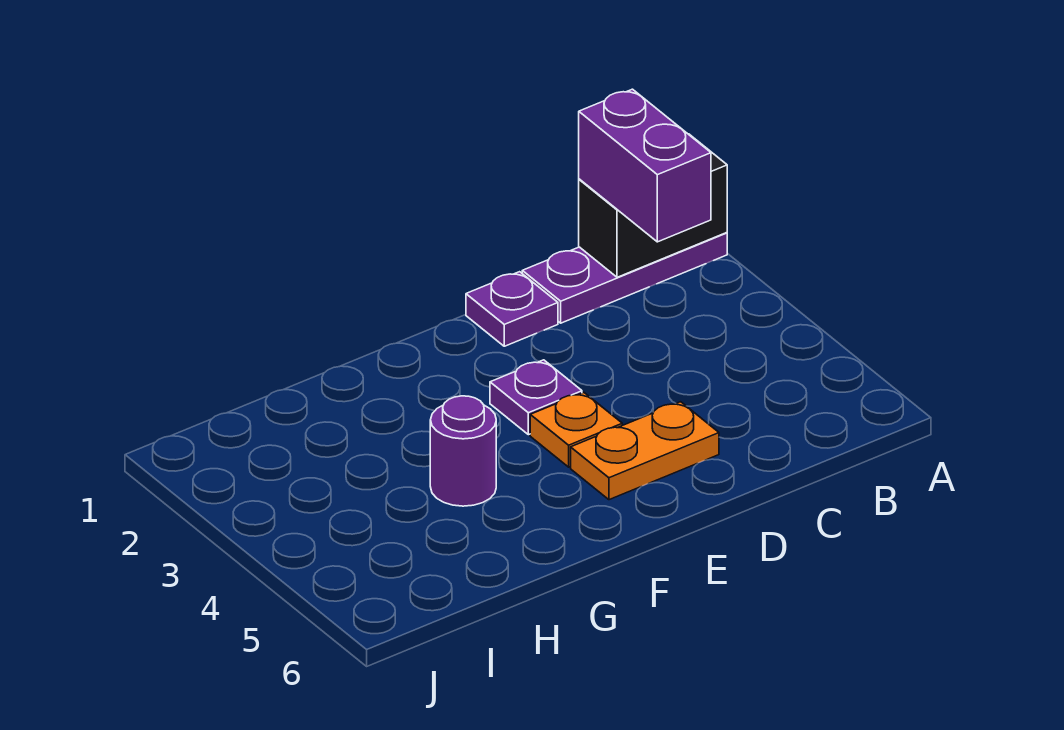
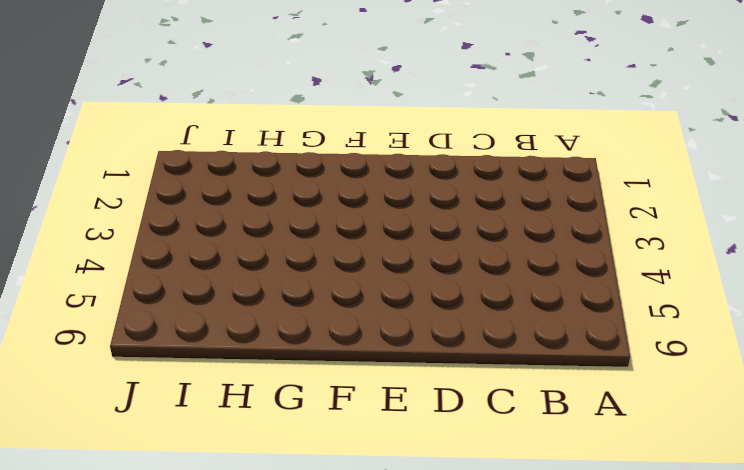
none -> purple plate A1:C1 level 1
none -> purple plate D1 level 1

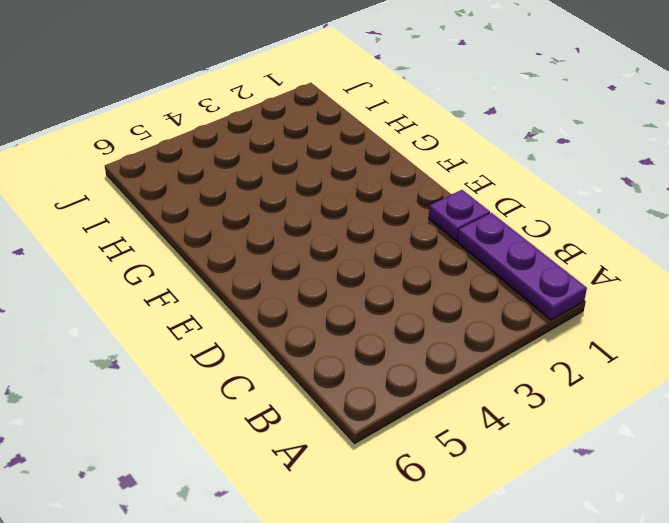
none -> orange plate D5:E5 level 1
none -> purple plate E3 level 1

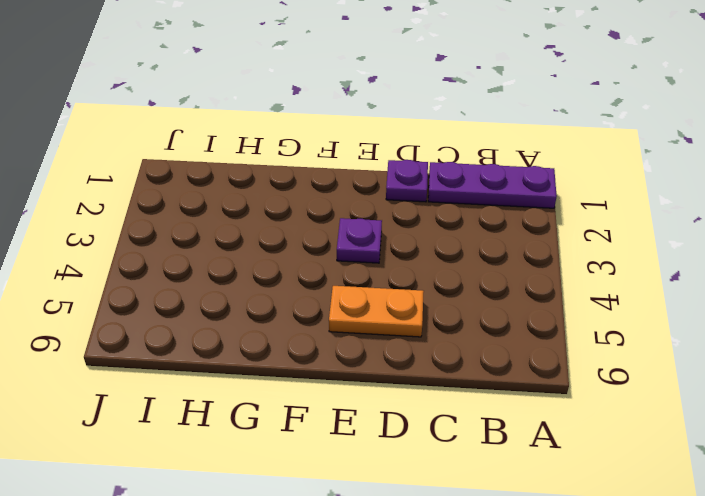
none -> orange plate E4 level 1
none -> purple round brick G4 level 1

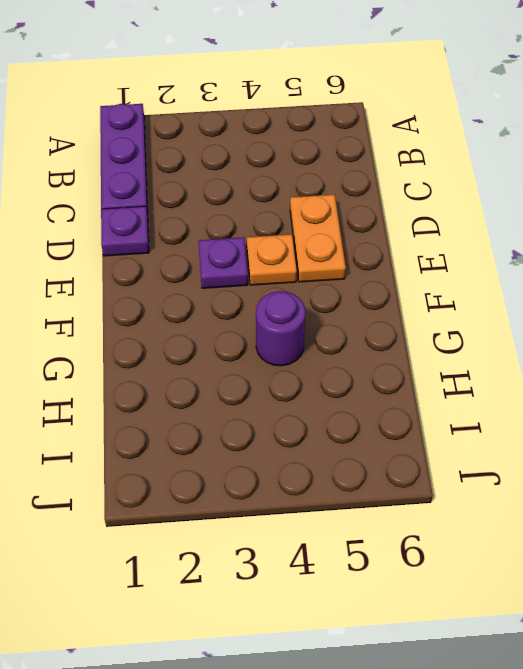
none -> black brick A1:B1 level 2
none -> purple brick B1:B2 level 3

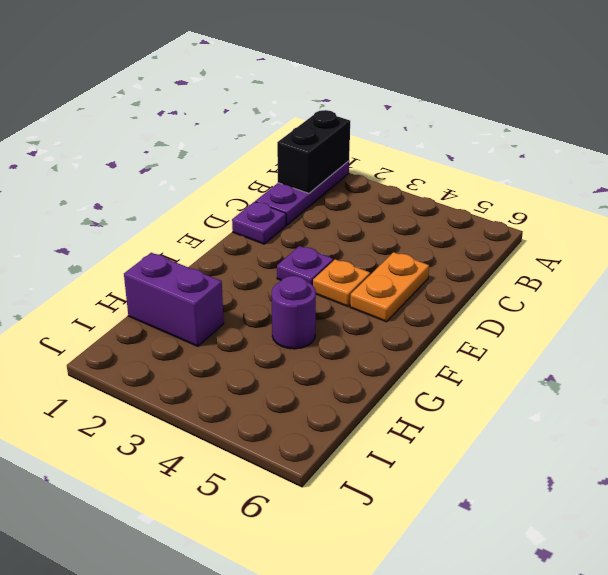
purple brick H1:H2 level 1 -> purple brick B1:B2 level 3

